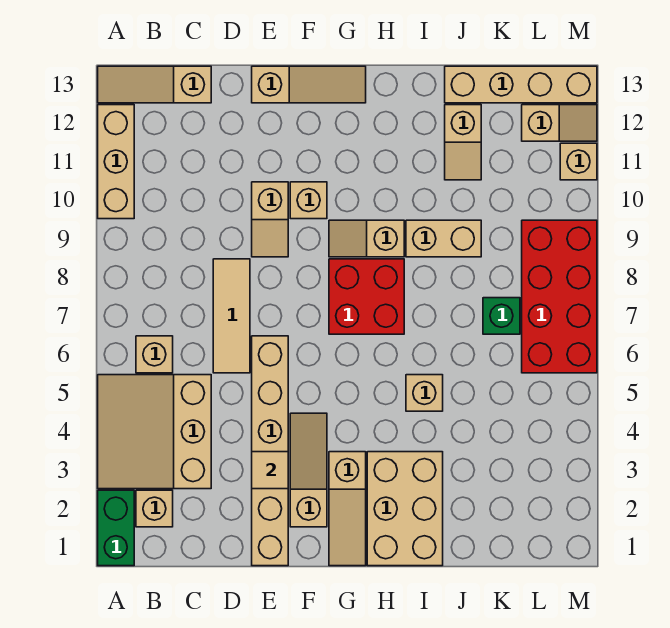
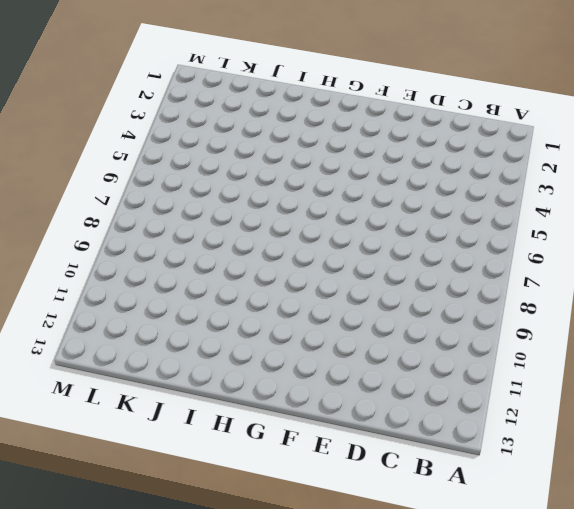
none -> green brick A1:A2 level 1
none -> tan slope A3:C5 level 1 top C
none -> tan brick A10:A12 level 1

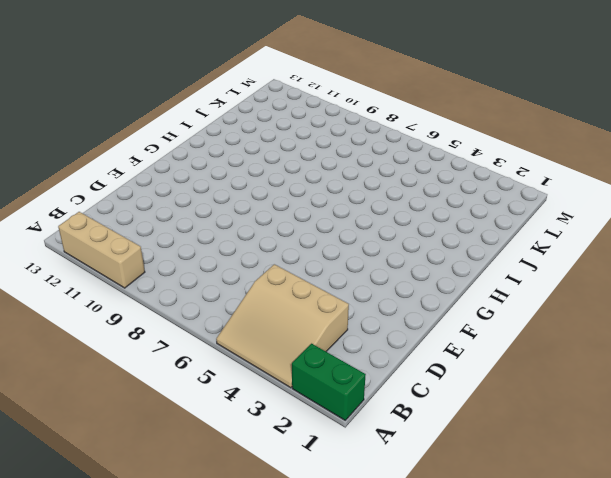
none -> tan slope A13:C13 level 1 top C
none -> tan brick B2 level 1
none -> tan brick B6 level 1

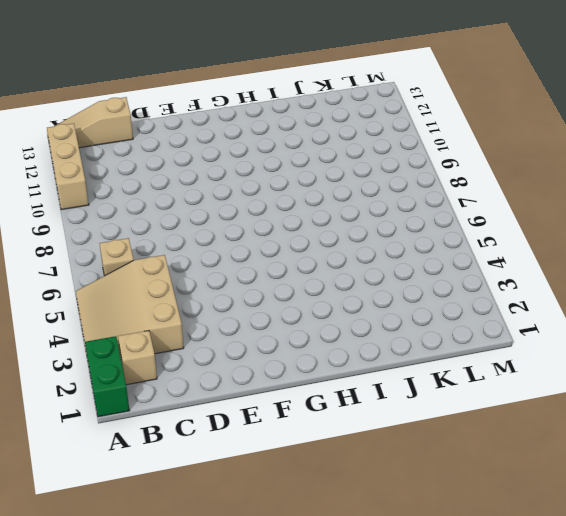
none -> tan tile D6:D8 level 1
none -> tan brick E1:E6 level 1
none -> tan slope E9:E10 level 1 top 10

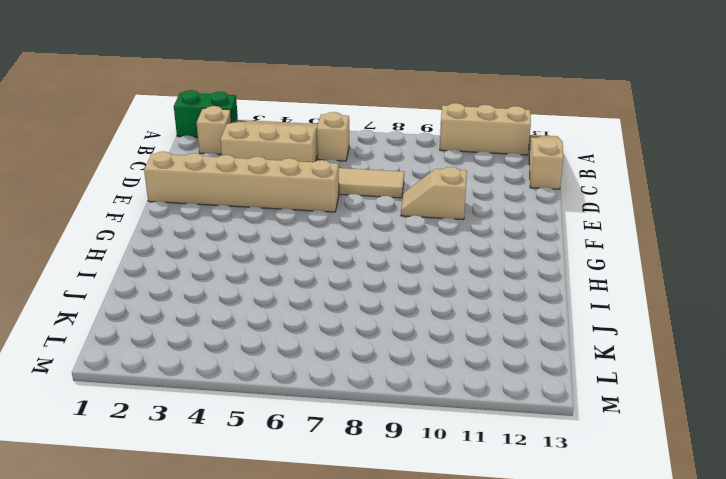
none -> tan slope E13:G13 level 1 top E
none -> tan slope F2:F4 level 1 top 2
none -> tan brick F10 level 1

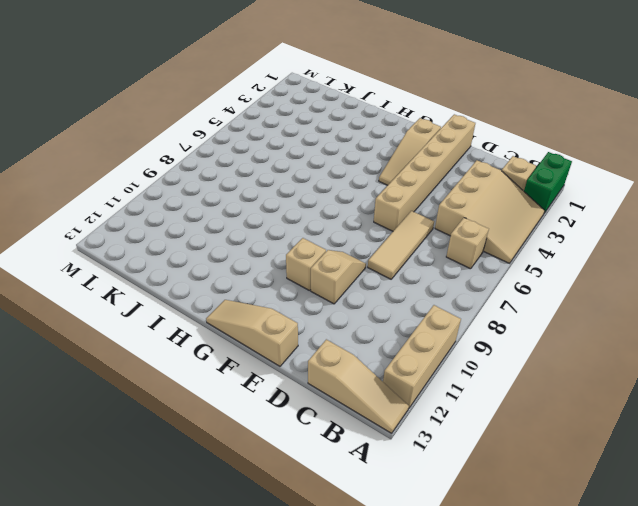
none -> tan slope G1:G3 level 1 top 3
none -> red brick G7:H8 level 1
none -> tan slope G9:H9 level 1 top H

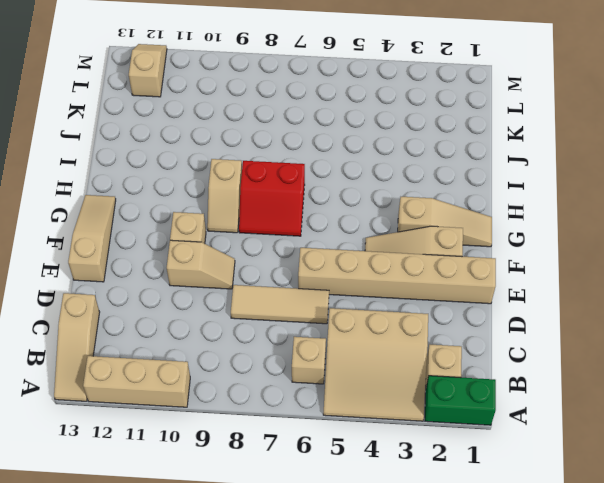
red slope G7:H8 level 1 top H -> red brick G7:H8 level 1
none -> tan brick H1:I3 level 1
none -> tan brick I5 level 1
none -> tan brick I9:J9 level 1

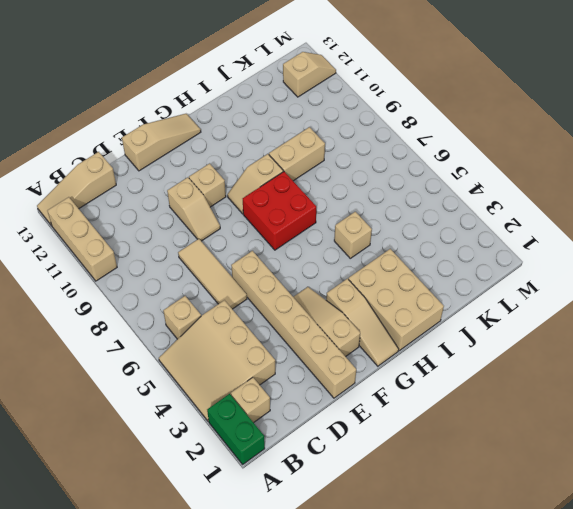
none -> tan slope J11:J12 level 1 top 12
none -> tan brick J13:M13 level 1
none -> green brick K7 level 1

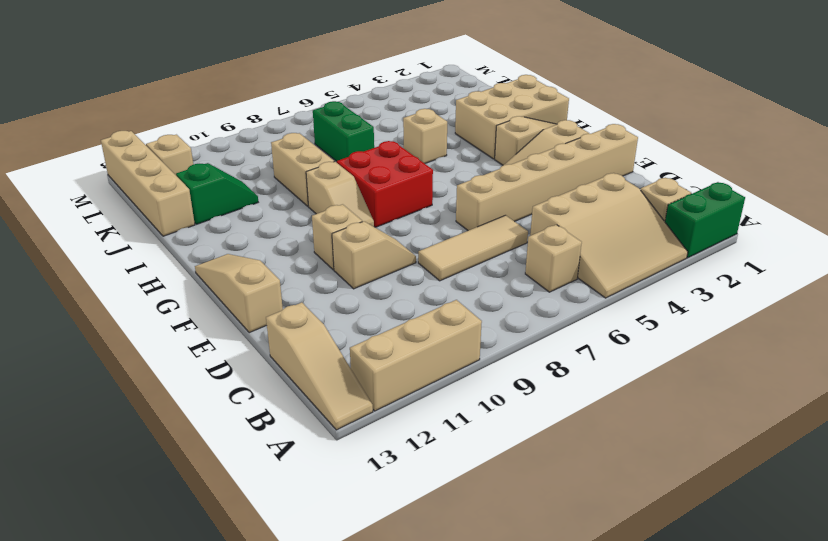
green brick J7:K7 level 1 -> green brick K7 level 1
green slope J11:J12 level 1 top 12 -> tan slope J11:J12 level 1 top 12
none -> red brick L6:M9 level 1
none -> tan brick M11 level 1
none -> tan tile E3 level 2

